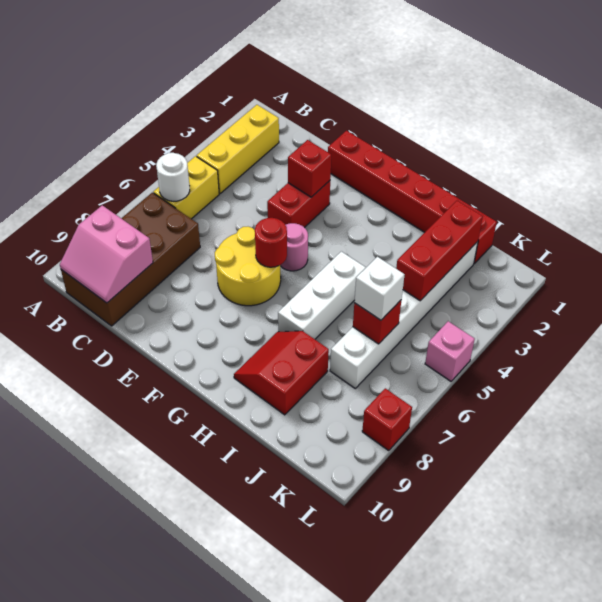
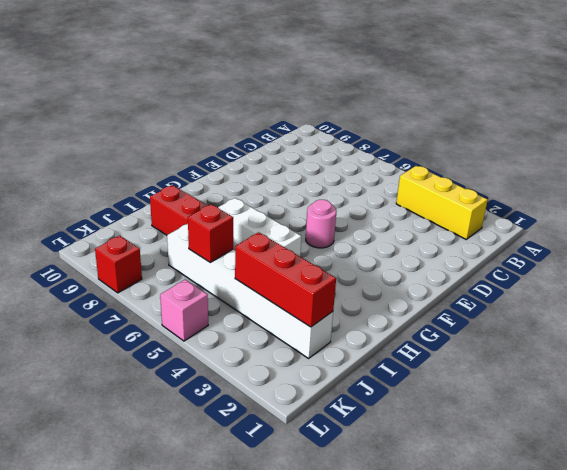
none -> yellow brick B5:B6 level 1
none -> brown brick B7:C10 level 1
none -> red brick E1:J1 level 1

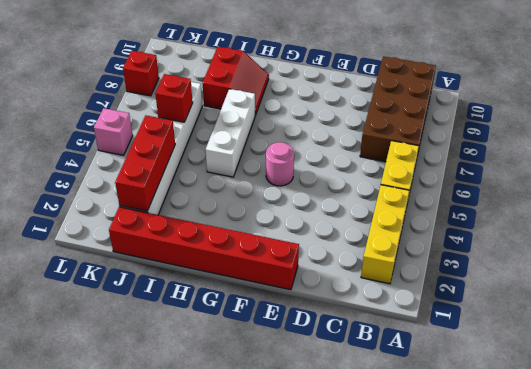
none -> red brick E3:E4 level 1
none -> yellow round brick E6:F7 level 1
none -> white round brick B6 level 2

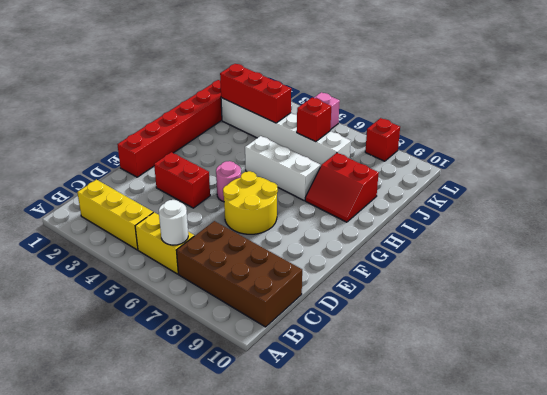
none -> pink slope B9:C10 level 2 top 9
none -> red brick E3 level 2
none -> red round brick F6 level 2

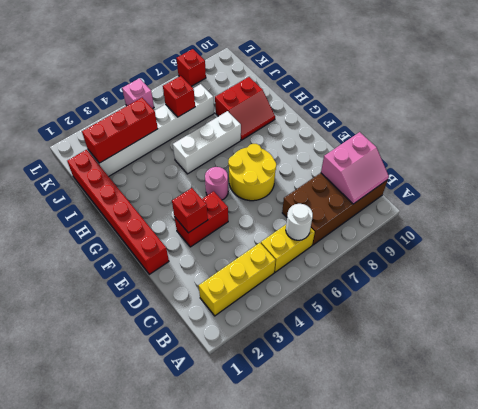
pink slope B9:C10 level 2 top C -> pink slope B9:C10 level 2 top 9
none -> red round brick F6 level 2
none -> white brick J6 level 3

